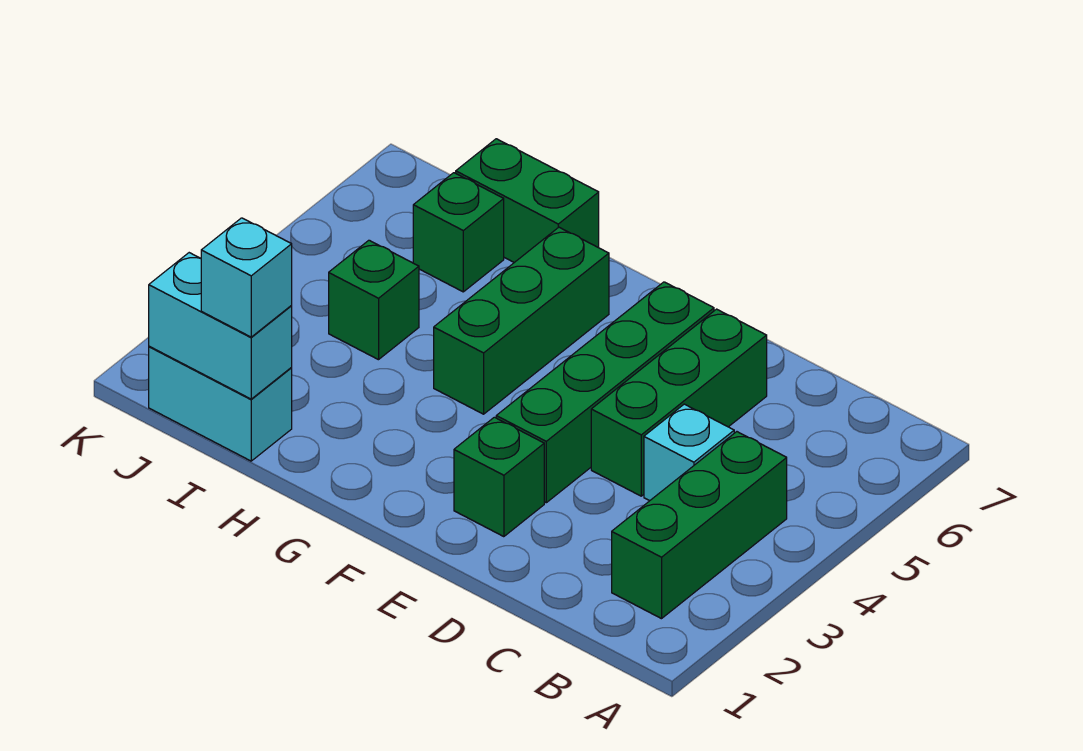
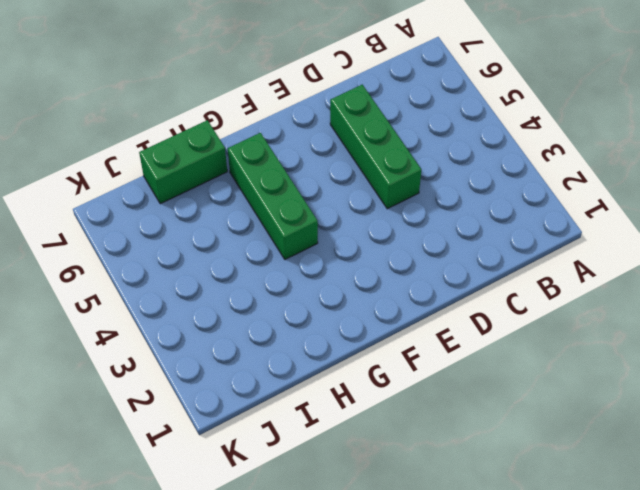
none -> green brick B2:B4 level 1
none -> cyan brick C4 level 1
none -> green brick E2 level 1

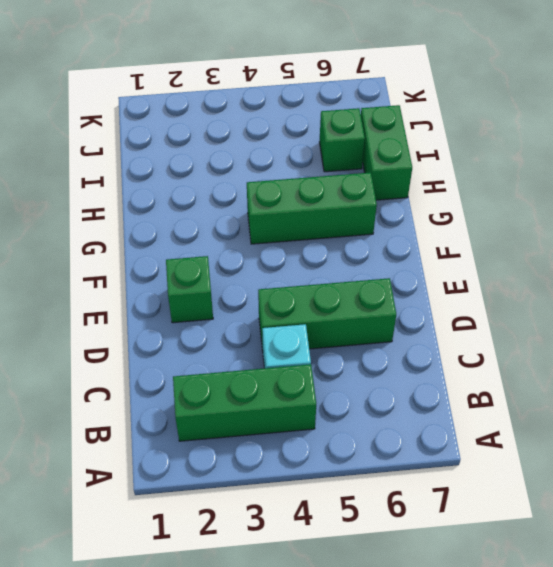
none -> green brick E3:E6 level 1
none -> cyan brick I1:J1 level 1
none -> green brick I4 level 1

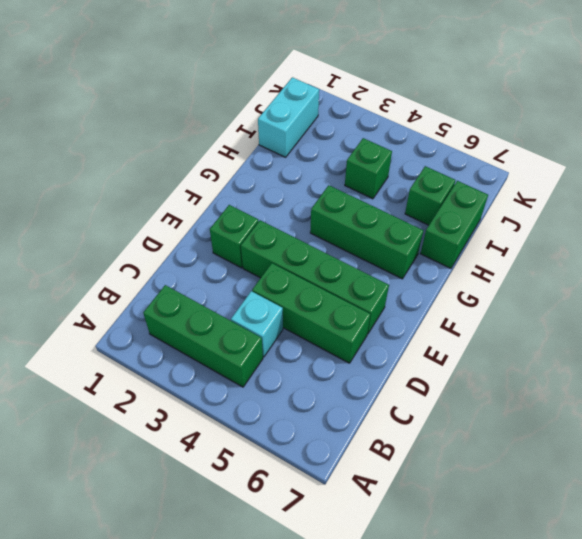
none -> cyan brick I1:J1 level 2
none -> cyan brick I1 level 3

